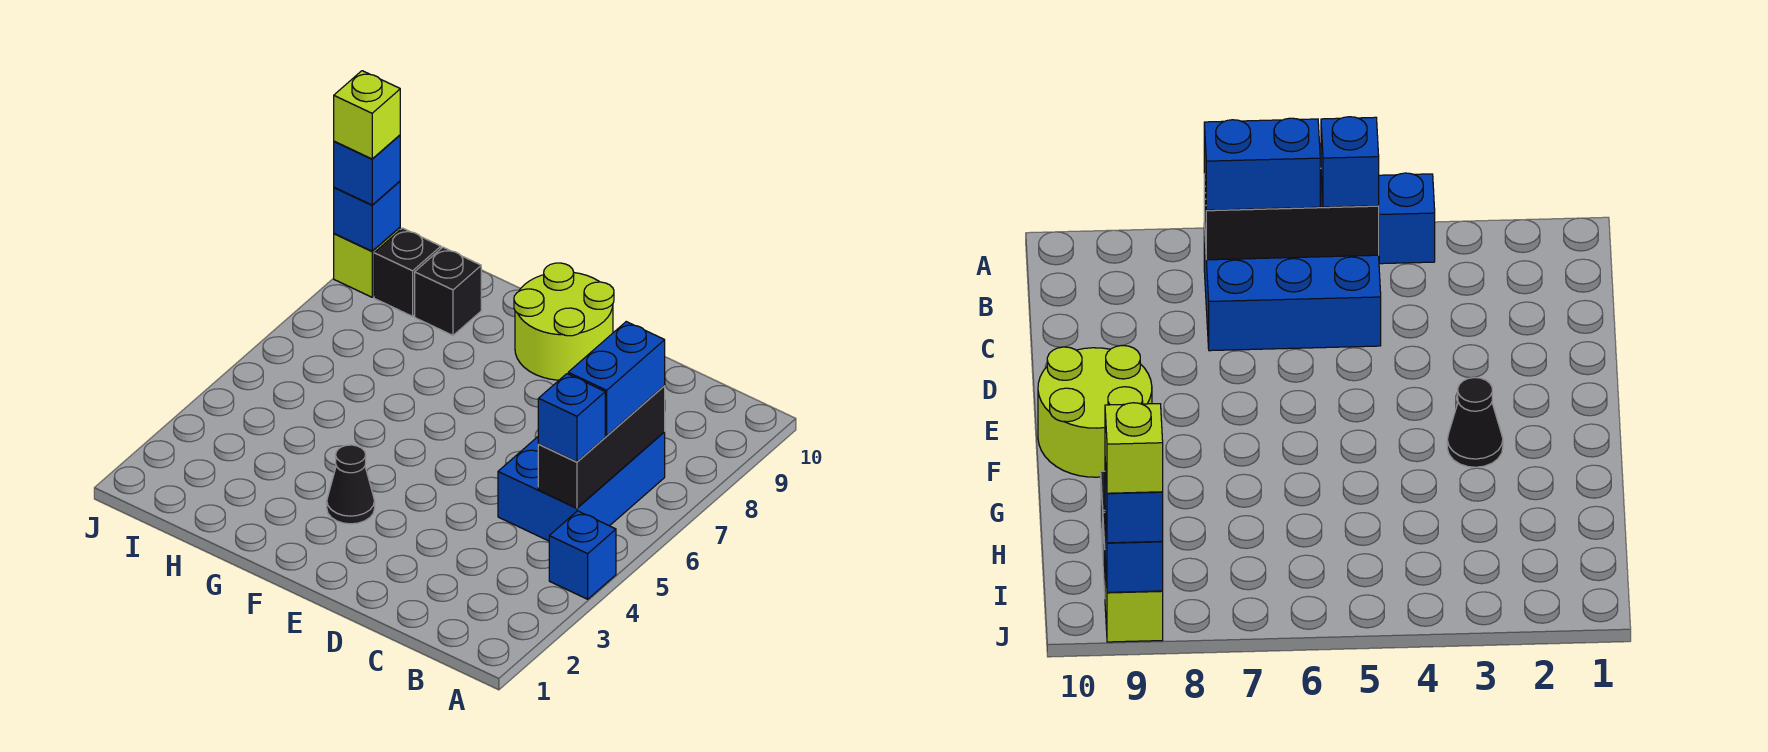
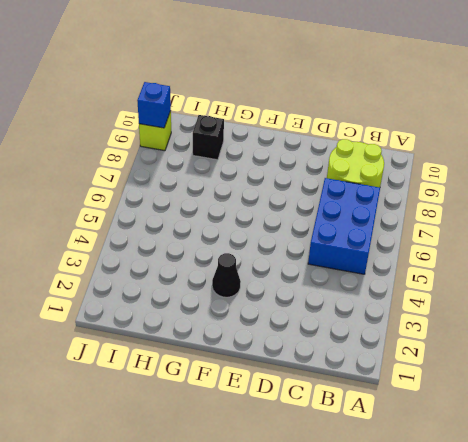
lime round brick B8:C9 level 1 -> lime round brick E9:F10 level 1
none -> blue brick A4 level 1
none -> black brick I9 level 1
none -> black brick B5:B7 level 2

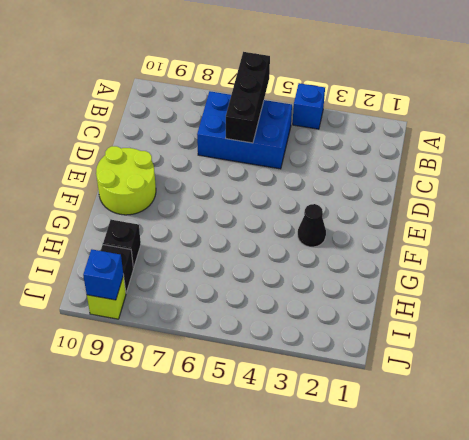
black brick A6:C6 level 2 -> black brick B5:B7 level 2
none -> blue brick B5 level 3
none -> blue brick B6:B7 level 3
none -> blue brick J9 level 3

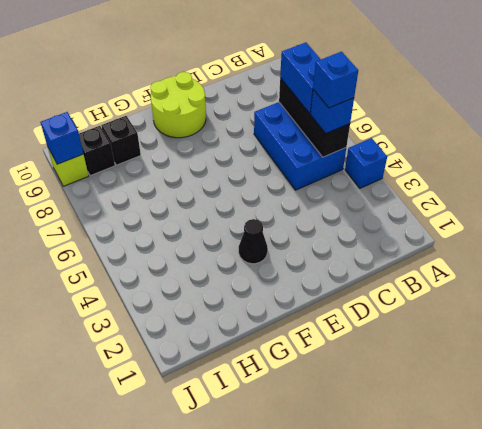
blue brick B5 level 4 -> blue brick J9 level 3
none -> lime brick J9 level 4

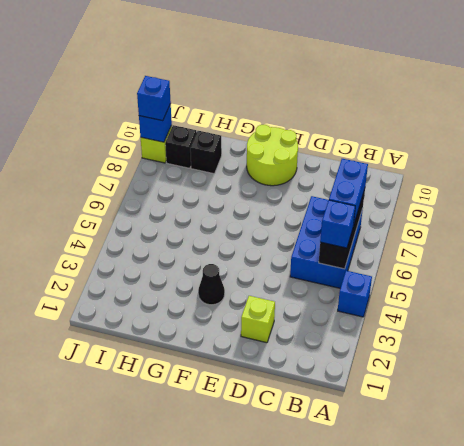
lime brick D2 level 1 -> lime brick J9 level 4

